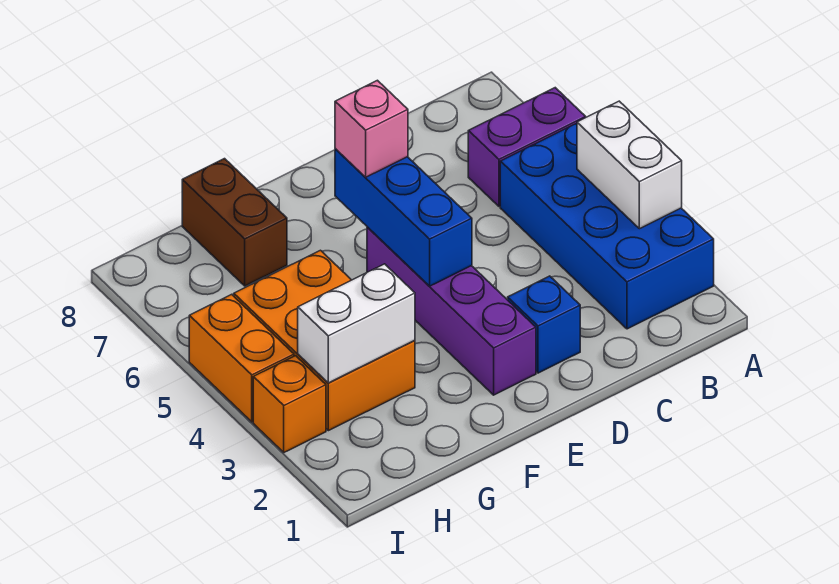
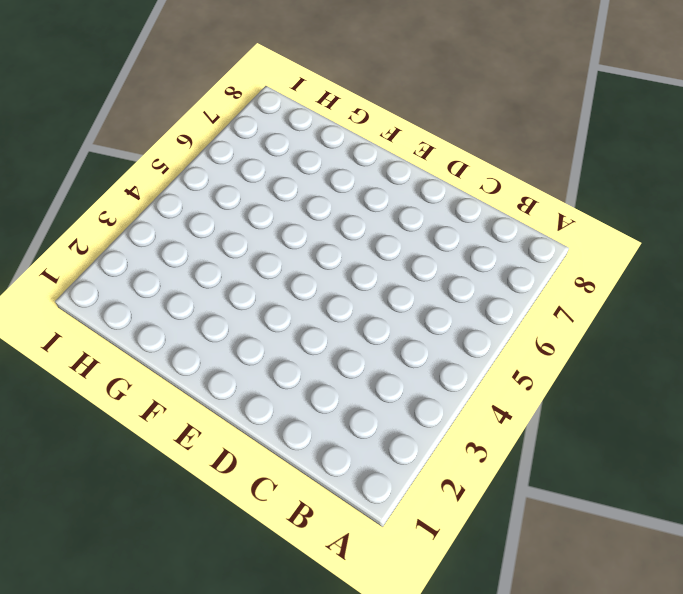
none -> blue brick A2:B5 level 1
none -> purple brick A6:B6 level 1
none -> blue brick D2 level 1

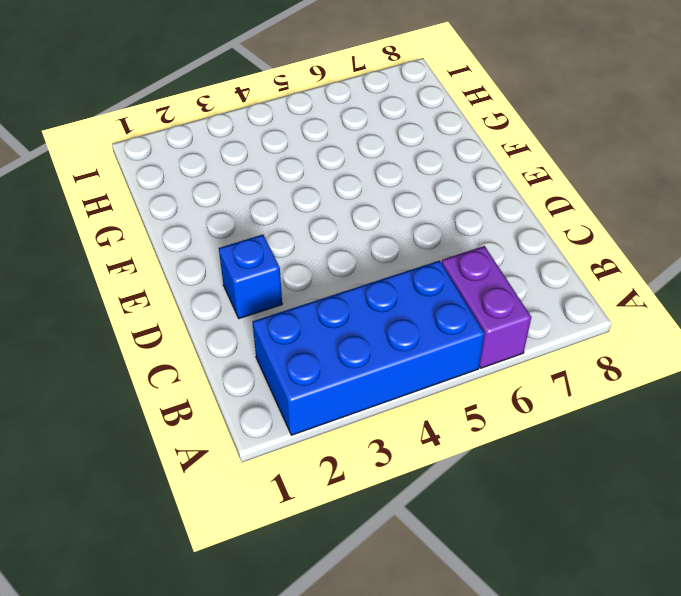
none -> purple brick E2:E5 level 1
none -> orange brick G3:H5 level 1
none -> brown brick G7:G8 level 1

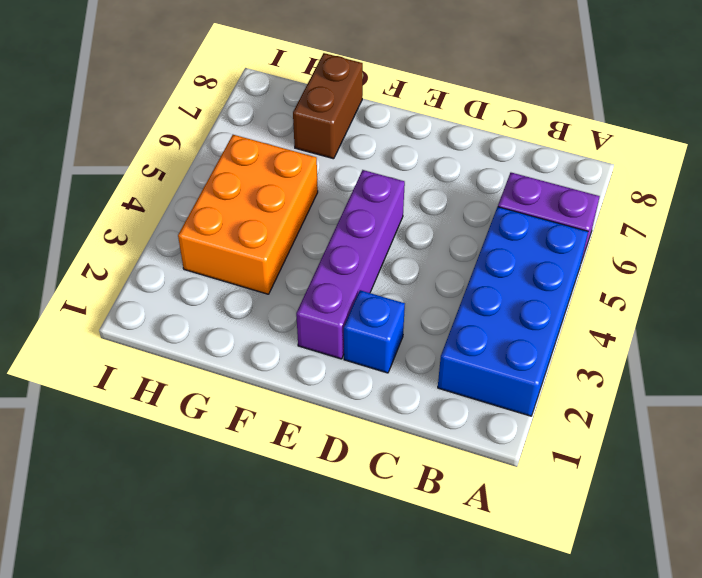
none -> orange brick I3 level 1
none -> orange brick I4:I5 level 1
none -> white brick A3:A4 level 2

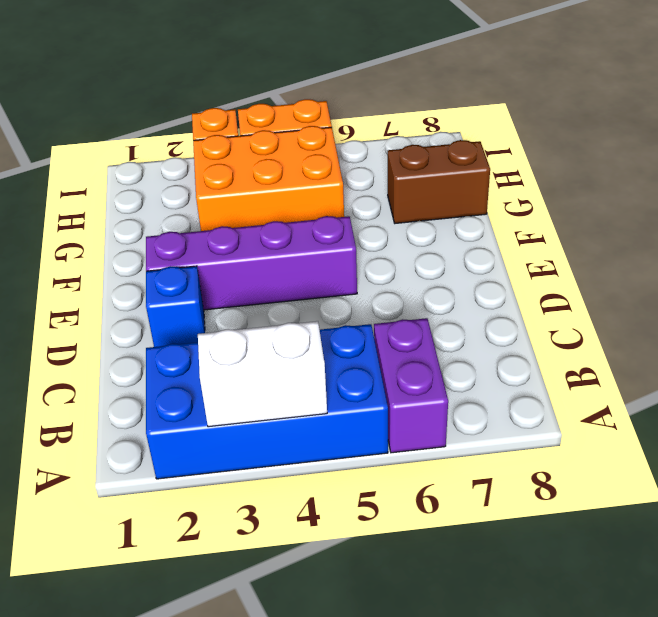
none -> blue brick E4:E6 level 2
none -> white brick G3:H3 level 2
none -> pink brick E6 level 3

